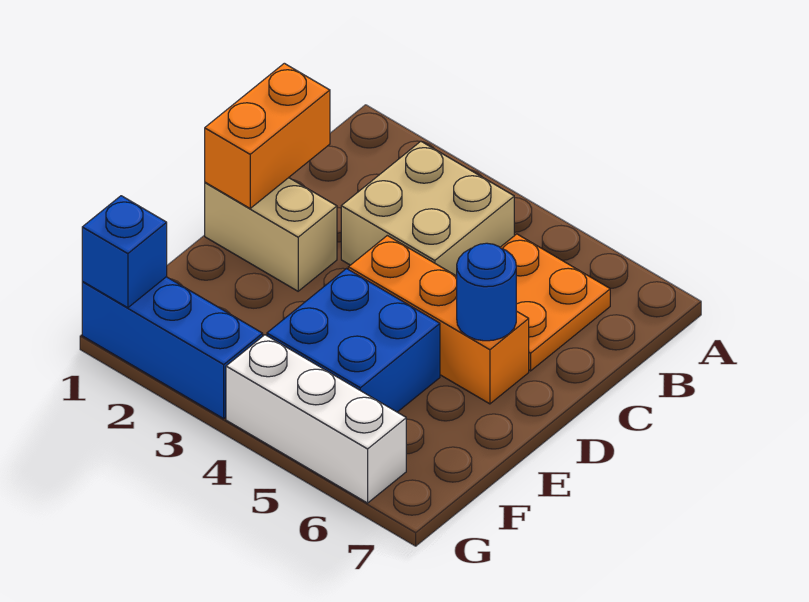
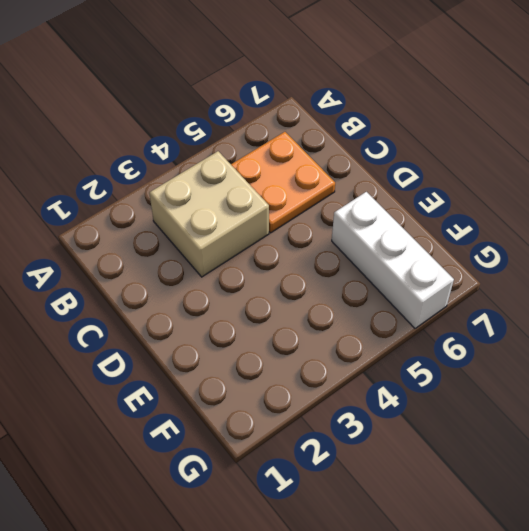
white brick E6:G6 level 1 -> white brick G4:G6 level 1
none -> tan brick D1:D2 level 1
none -> orange brick D4:D6 level 1

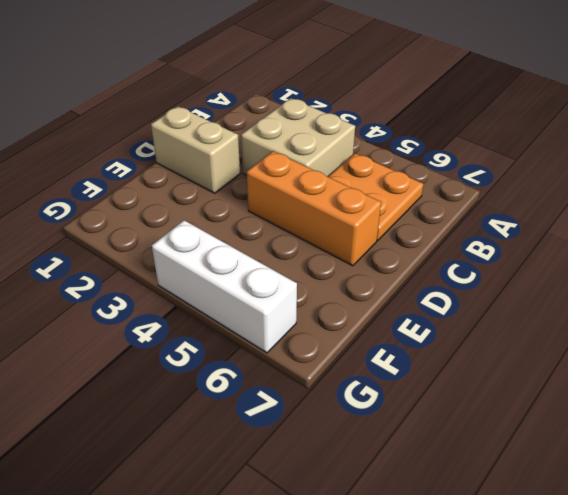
none -> blue brick E4:F5 level 1
none -> blue brick G1:G3 level 1

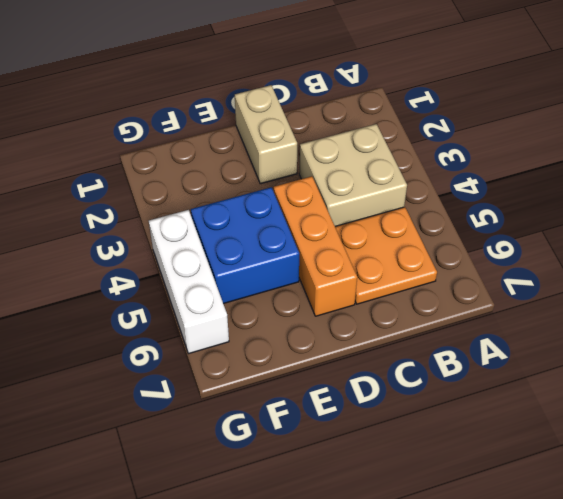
none -> blue brick G1:G3 level 1
none -> orange brick C1:D1 level 2

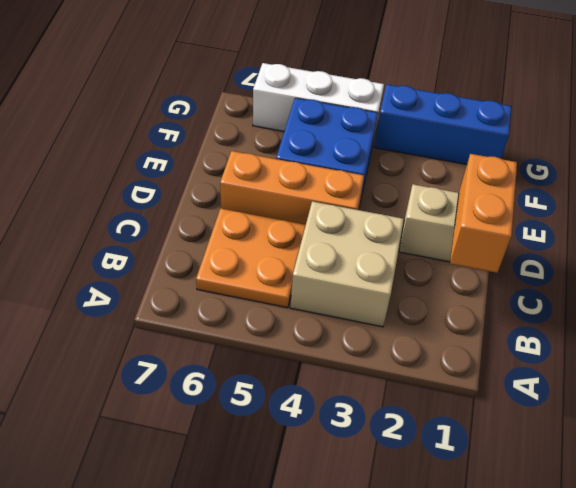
none -> blue round brick D6 level 2
none -> blue brick G1 level 2

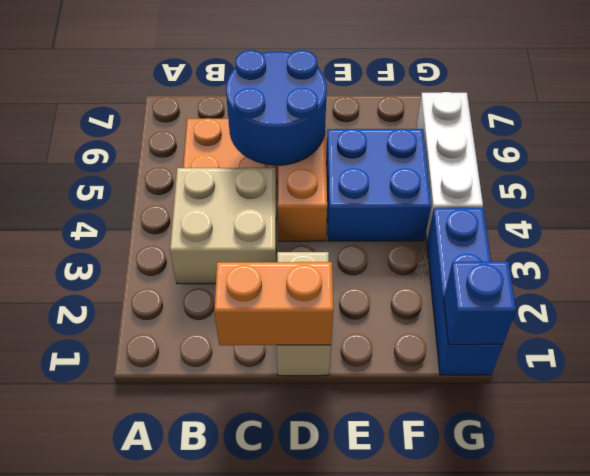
blue round brick C5:D6 level 2 -> blue round brick D6 level 2

